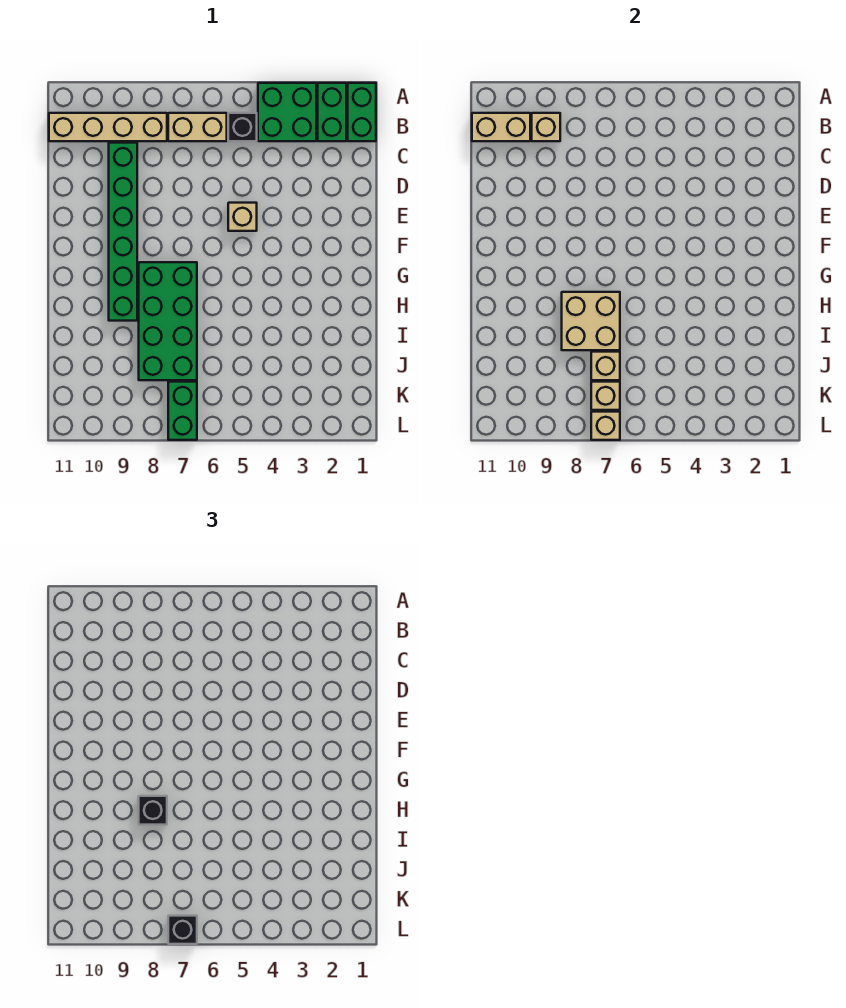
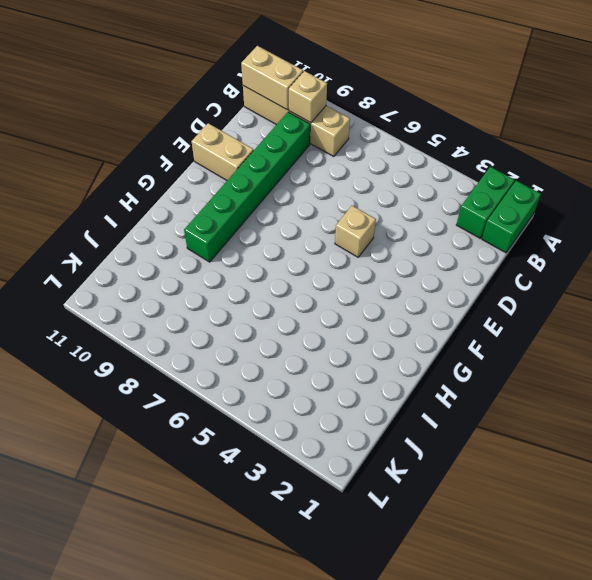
tan brick E10:E11 level 1 -> tan brick B6:B7 level 1
none -> green brick A3:B4 level 1
none -> black brick B5 level 1
none -> green brick G7:J8 level 1

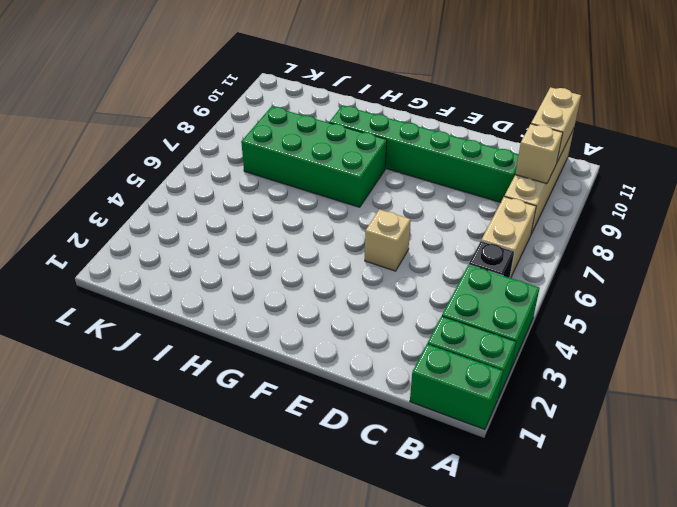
none -> green brick K7:L7 level 1
none -> tan brick H7:I8 level 2
none -> tan brick J7 level 2

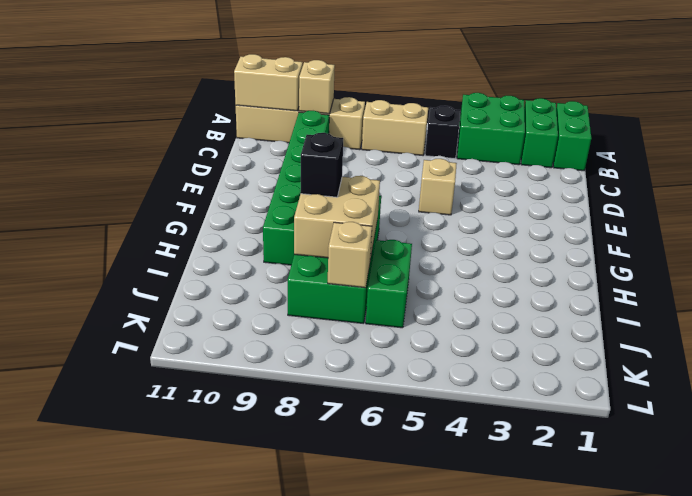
green brick I6:J6 level 1 -> green brick K7:L7 level 1
none -> tan brick K7 level 2
none -> tan brick L7 level 2
none -> black brick L7 level 3

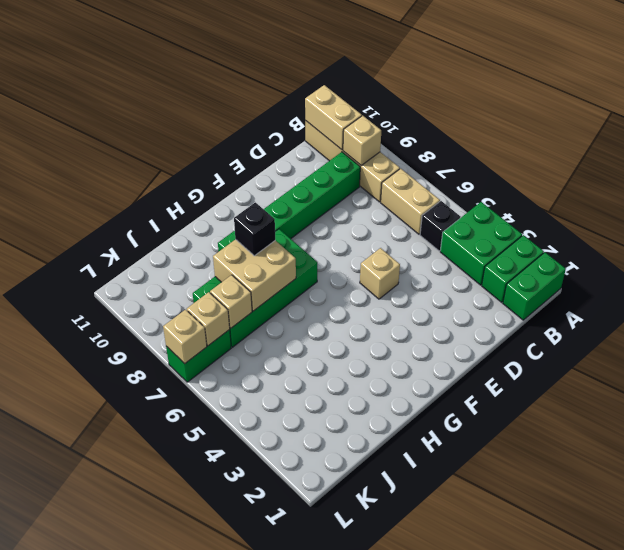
none -> black brick L7 level 3

